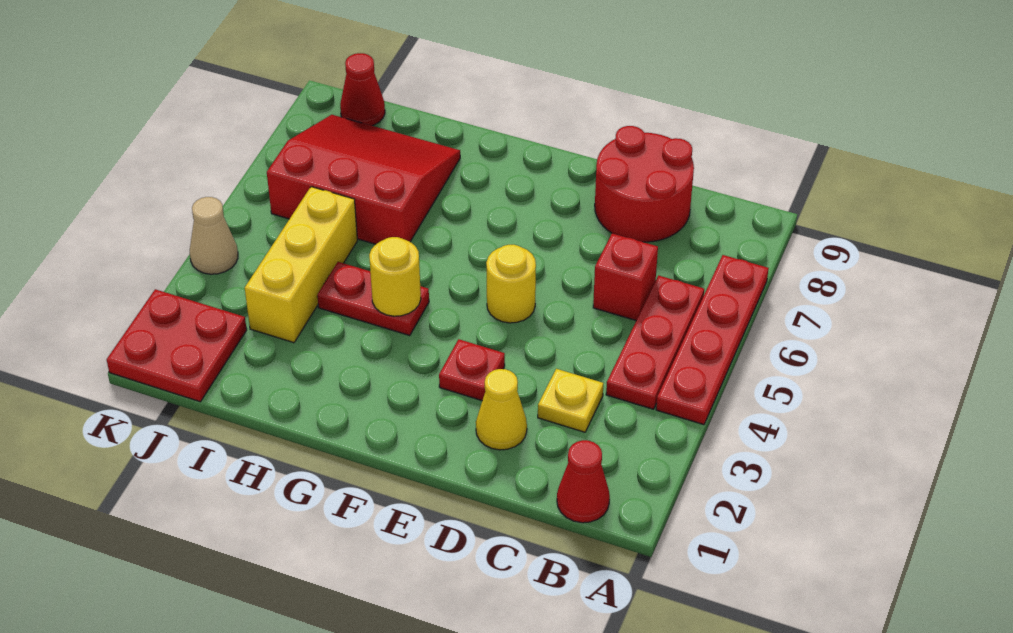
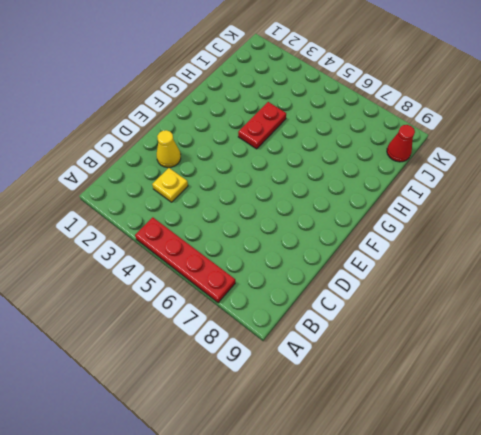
none -> red cone B1 level 1
none -> red plate B4:B6 level 1
none -> red brick C6 level 1

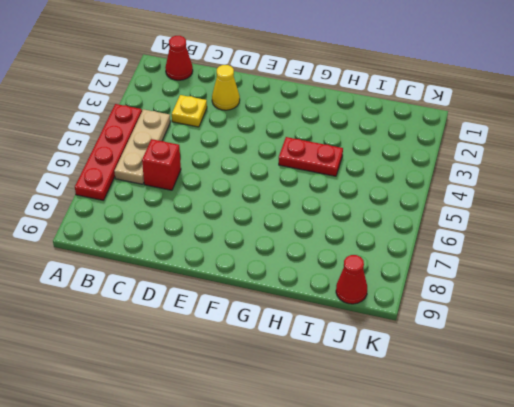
tan plate B4:B6 level 1 -> red plate B4:B6 level 1
none -> red round brick C8:D9 level 1
none -> red plate E3 level 1
none -> yellow round brick E5 level 1

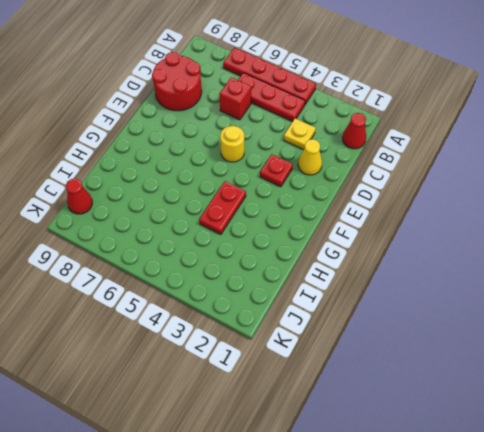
none -> red slope H6:J8 level 1 top 6
none -> yellow brick I3:I5 level 1
none -> red plate J1:K2 level 1

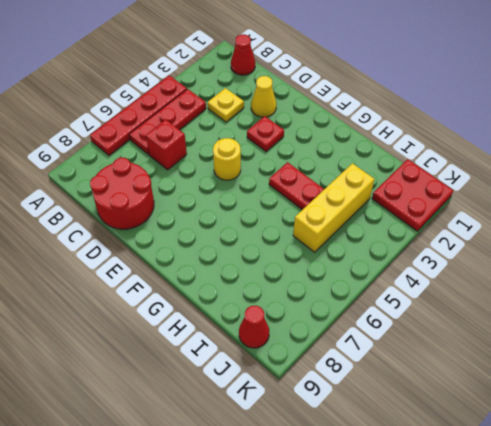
none -> red slope H6:J8 level 1 top 6
none -> tan cone K4 level 1
none -> yellow round brick G4 level 2

